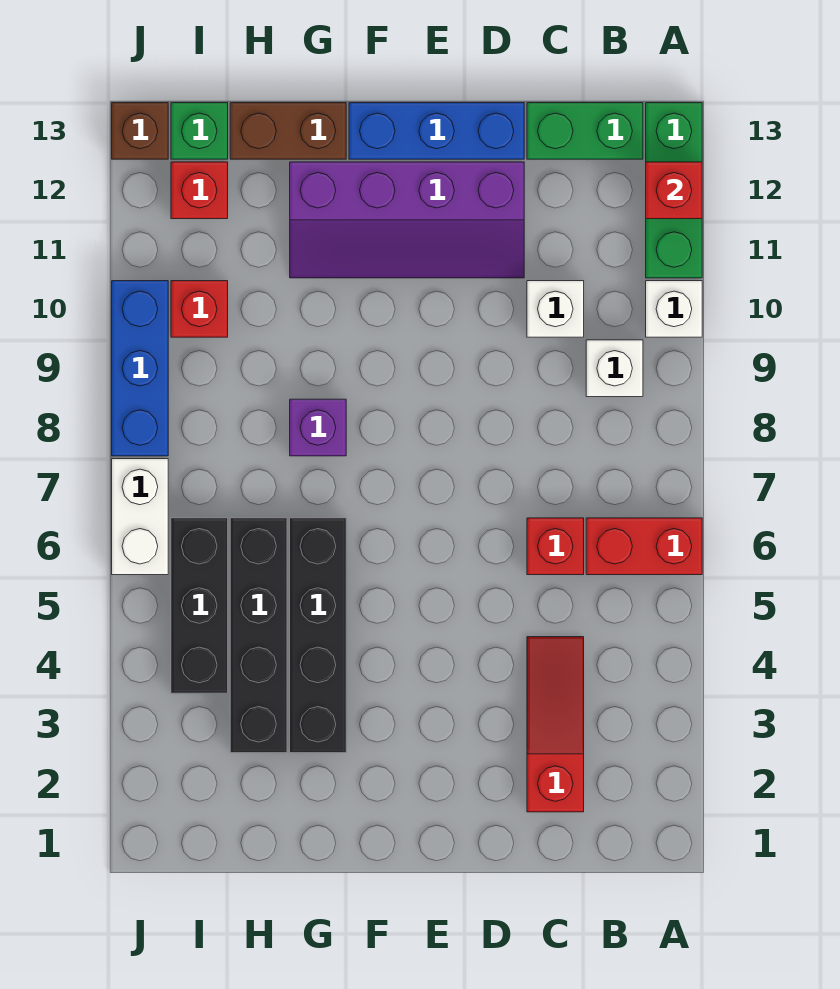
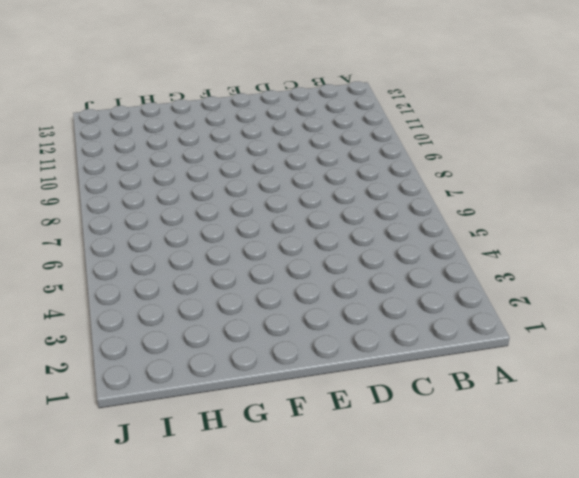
none -> red brick A6:B6 level 1
none -> white brick A10 level 1
none -> green brick A11:A13 level 1

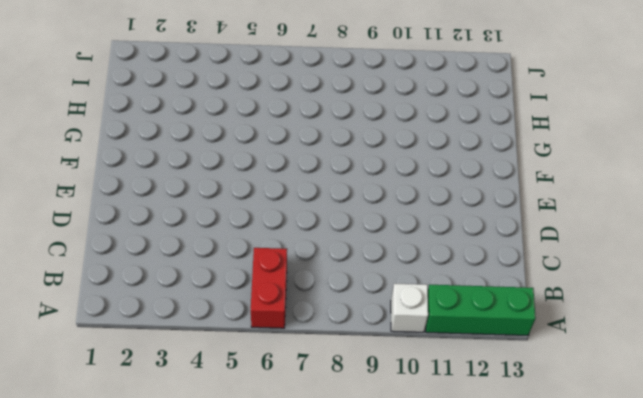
none -> white brick B9 level 1
none -> green brick B13:C13 level 1
none -> red slope C2:C4 level 1 top 2

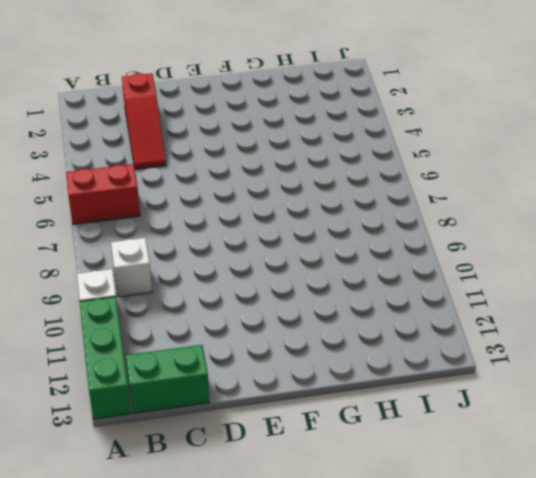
none -> red brick C6 level 1
none -> white brick C10 level 1
none -> purple slope D11:G12 level 1 top 12

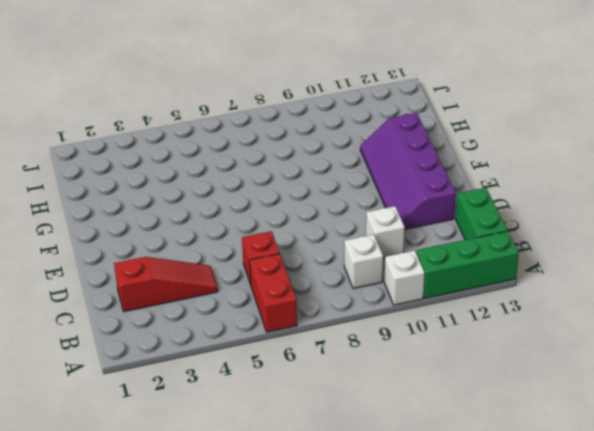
none -> blue brick D13:F13 level 1
none -> black brick G3:G6 level 1
none -> purple brick G8 level 1

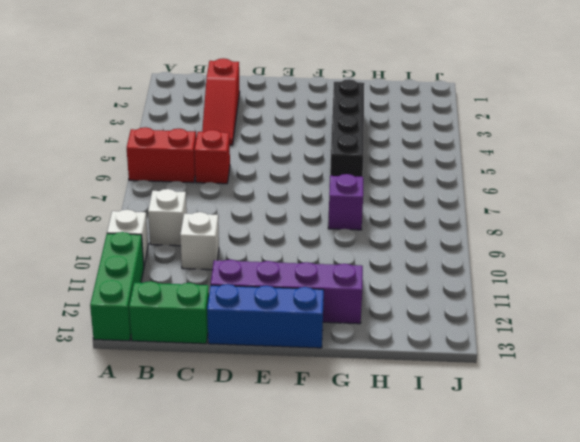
none -> brown brick G13:H13 level 1
none -> black brick H3:H6 level 1
none -> black brick I4:I6 level 1

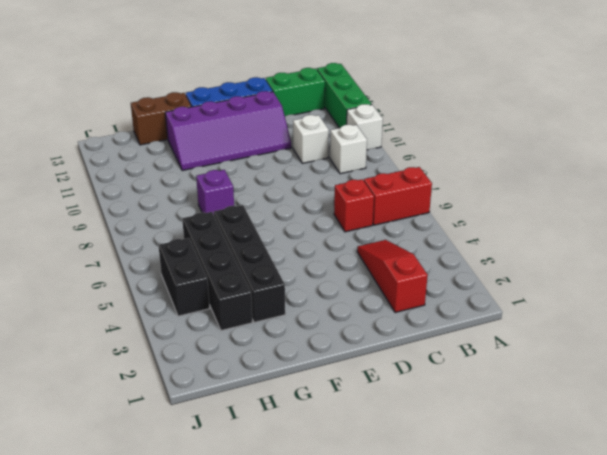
black brick I4:I5 level 1 -> black brick I4:I6 level 1
none -> red brick I10 level 1
none -> red brick I12 level 1
none -> green brick I13 level 1

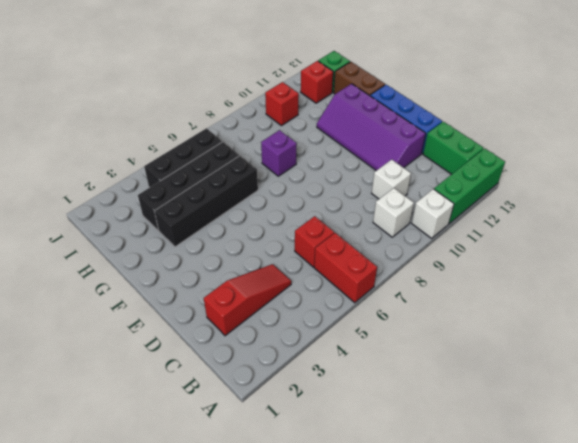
none -> white brick J6:J7 level 1
none -> blue brick J8:J10 level 1
none -> brown brick J13 level 1

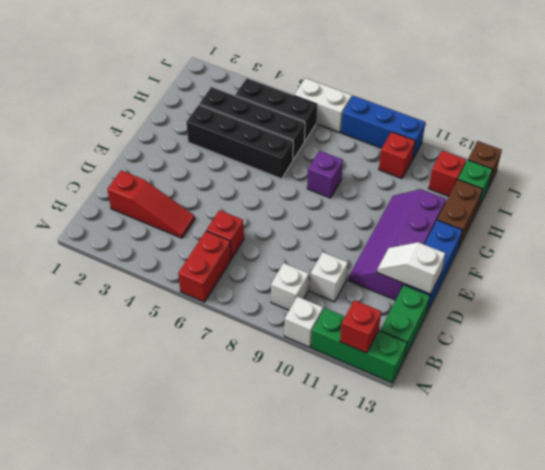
white slope D12:D13 level 2 top 13 -> none

